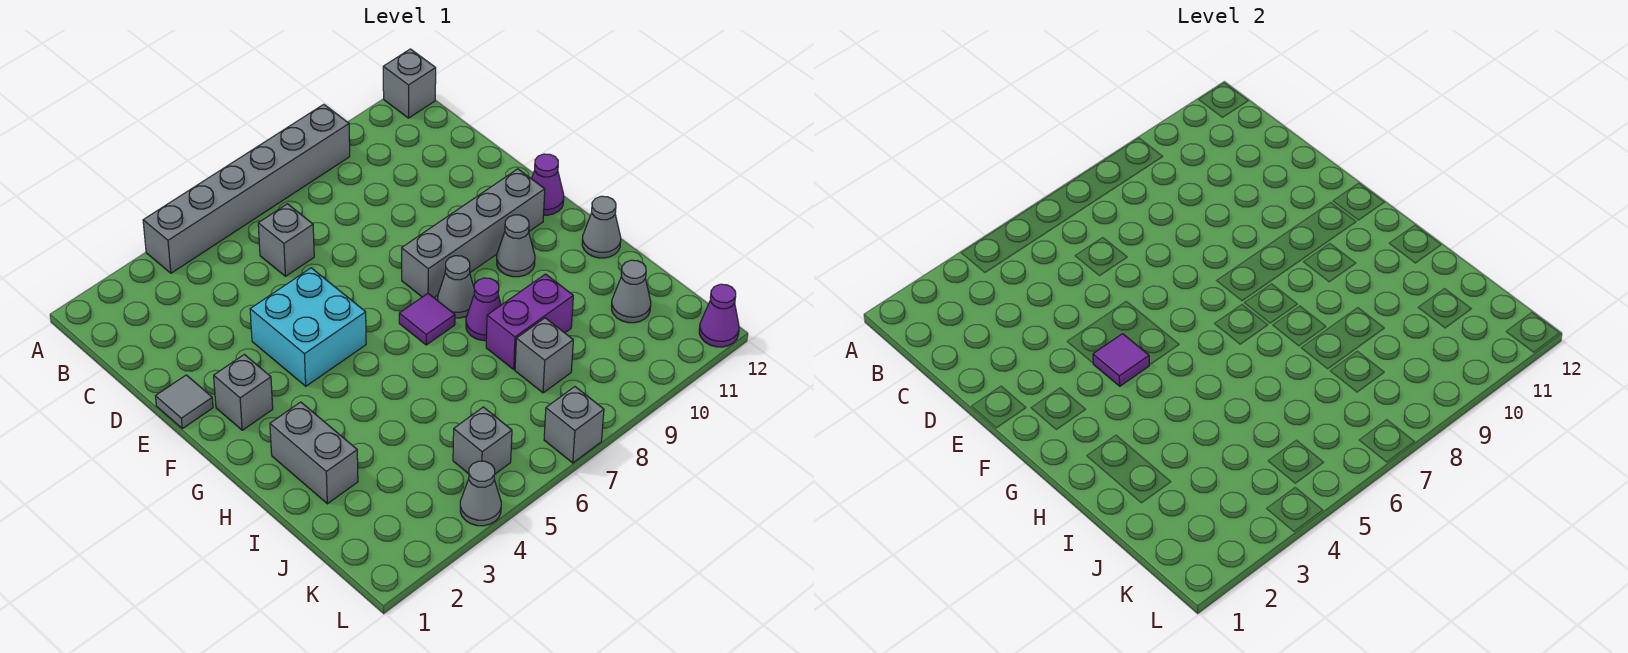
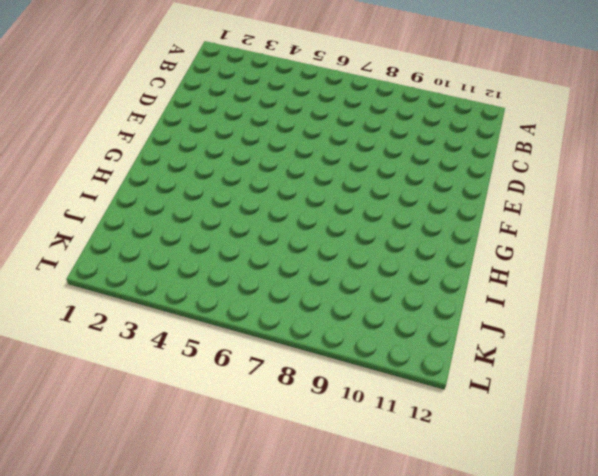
none -> grey brick A4:A9 level 1
none -> grey brick A12 level 1
none -> grey brick C6 level 1

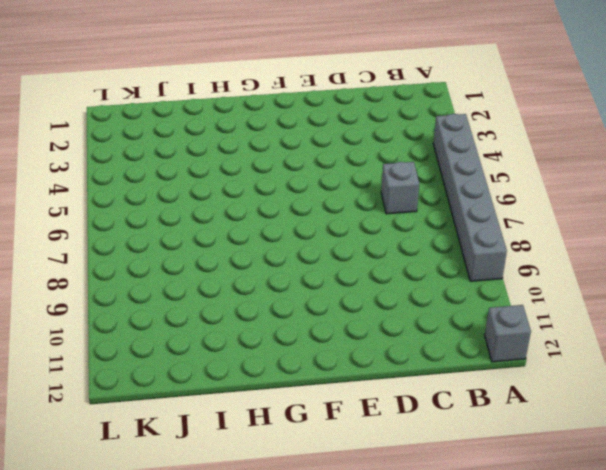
none -> grey tile E1 level 1
none -> cyan brick E4:F5 level 1
none -> grey brick F2 level 1

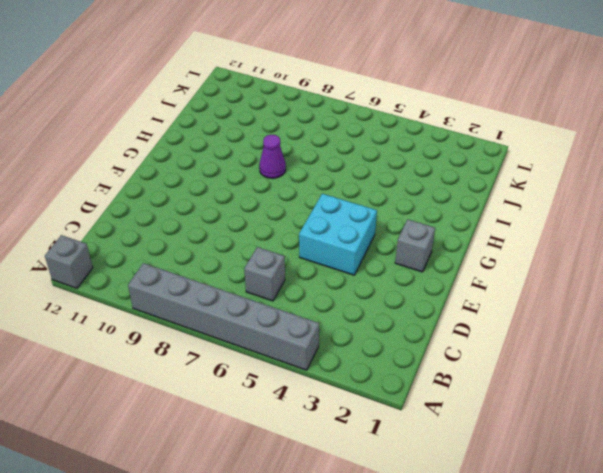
none -> grey tile E1 level 1
none -> grey brick F8:F11 level 1
none -> purple cone F12 level 1

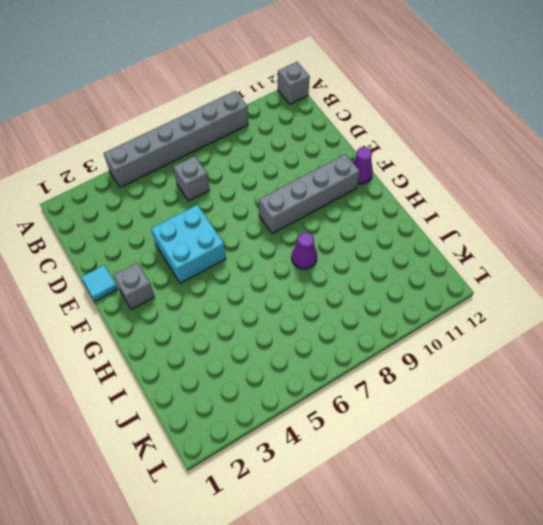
cyan tile E1 level 1 -> grey tile E1 level 1
none -> purple tile G7 level 1
none -> grey cone G8 level 1
none -> grey cone G10 level 1

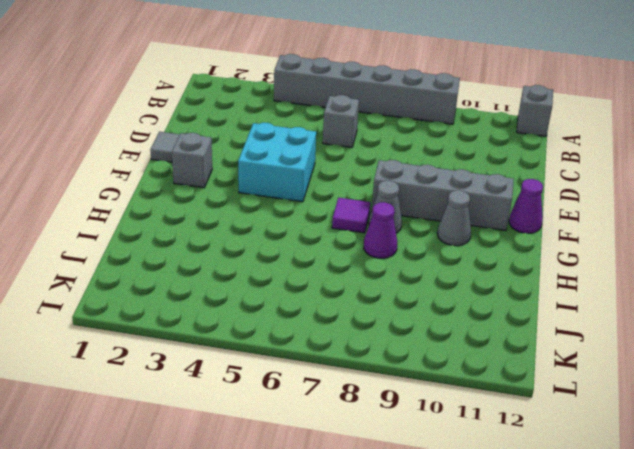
none -> grey brick H2:I2 level 1
none -> grey cone H12 level 1
none -> purple brick I8:I9 level 1

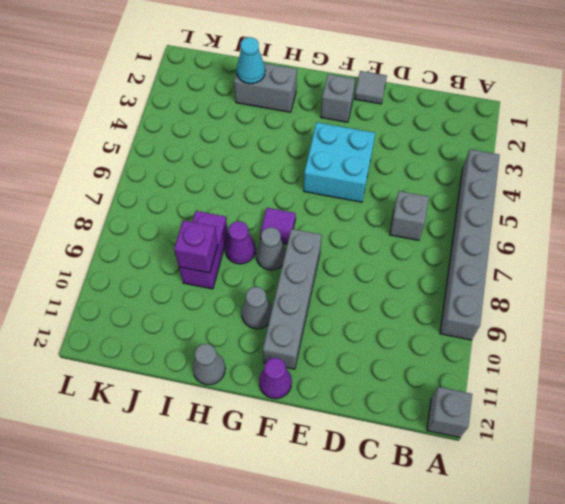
cyan cone I2 level 2 -> none
purple brick I9 level 2 -> none
none -> grey brick J8 level 1
none -> grey cone J11 level 1
none -> grey brick K5 level 1

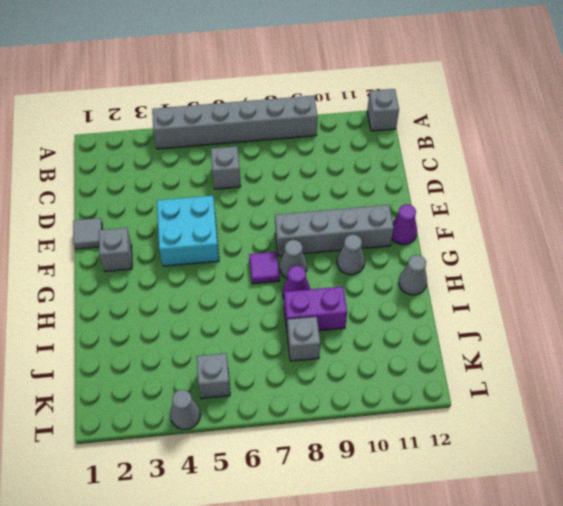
none -> grey brick H2:I2 level 1
none -> grey cone J11 level 1
none -> grey brick L7 level 1

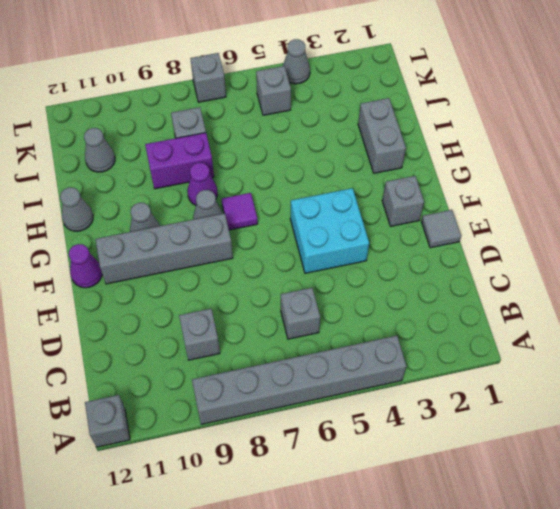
grey brick C9 level 1 -> none
none -> purple cone L12 level 1
none -> purple tile F4 level 2

